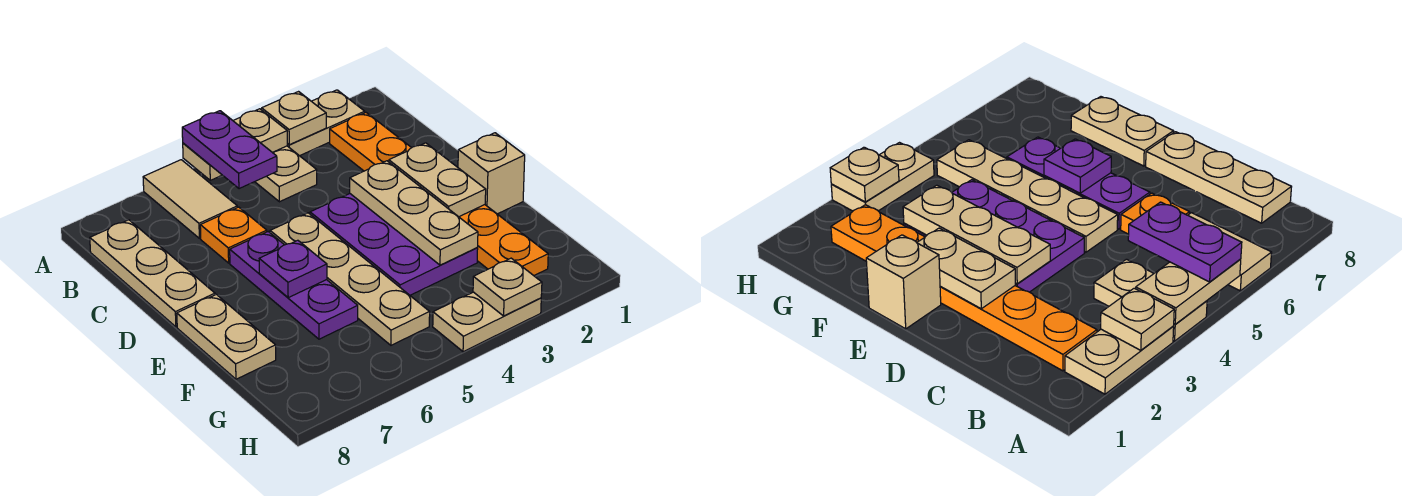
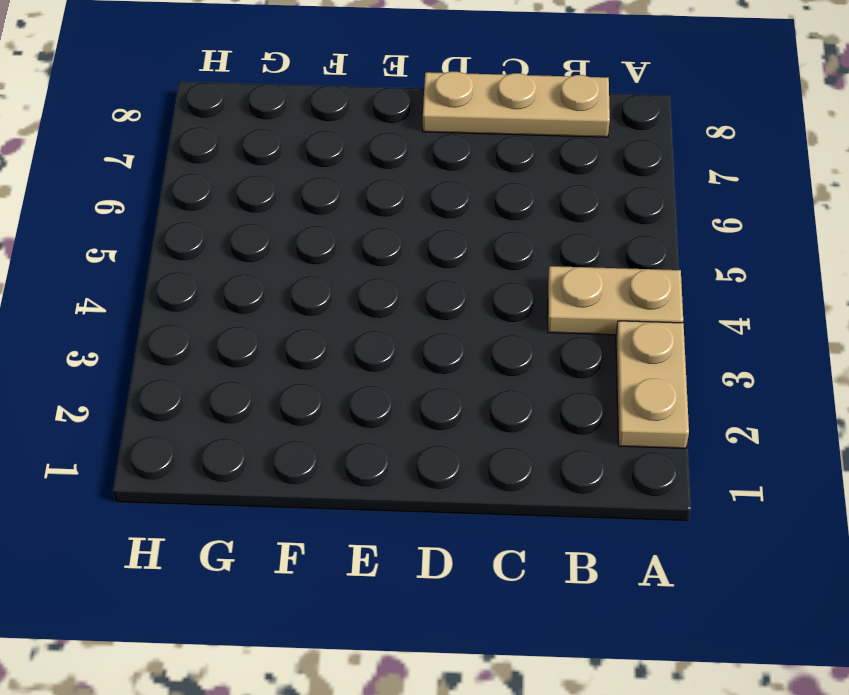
none -> tan tile A6:B6 level 1
none -> orange plate B2:G2 level 1
none -> orange plate C6 level 1

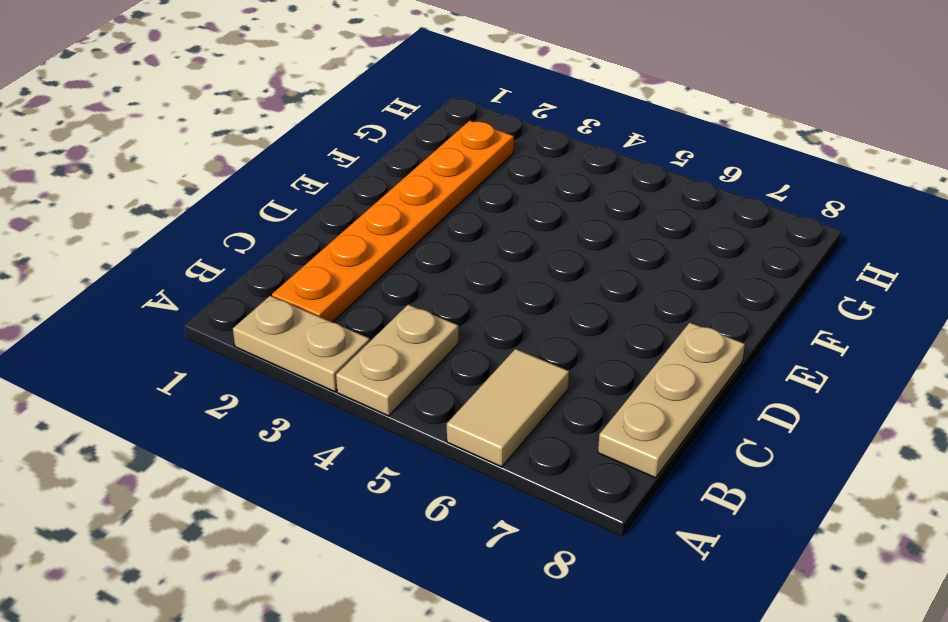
none -> orange plate C6 level 1
none -> purple plate D3:F4 level 1
none -> tan plate D5:G5 level 1

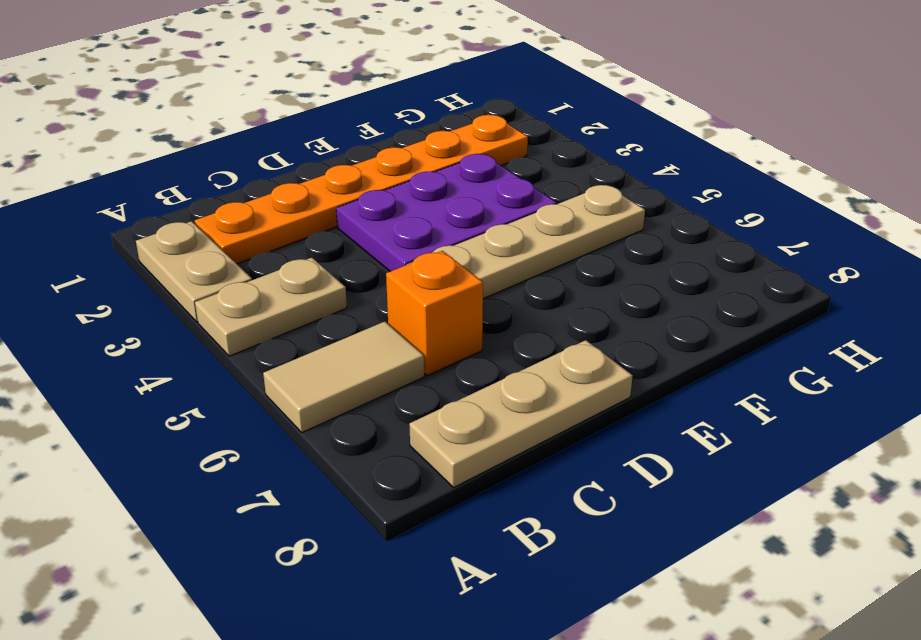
orange brick C6 level 1 -> orange plate C6 level 1
none -> purple plate D6:F6 level 1
none -> tan brick E1 level 1
none -> tan plate E8:F8 level 1

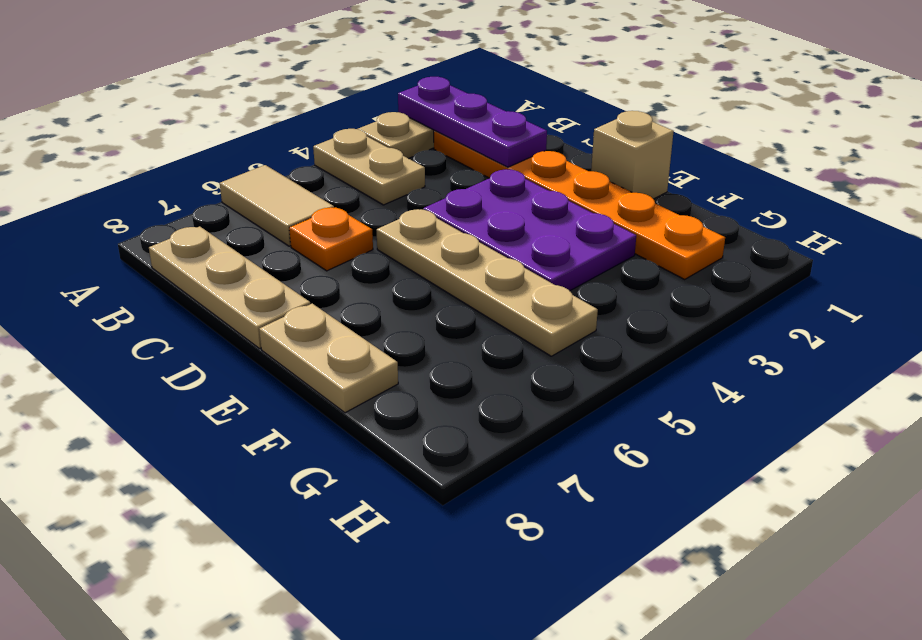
purple plate A2:C2 level 2 -> purple plate D6:F6 level 1
none -> tan plate H3:H4 level 1
none -> tan plate A3 level 2
none -> tan plate A4:A5 level 2

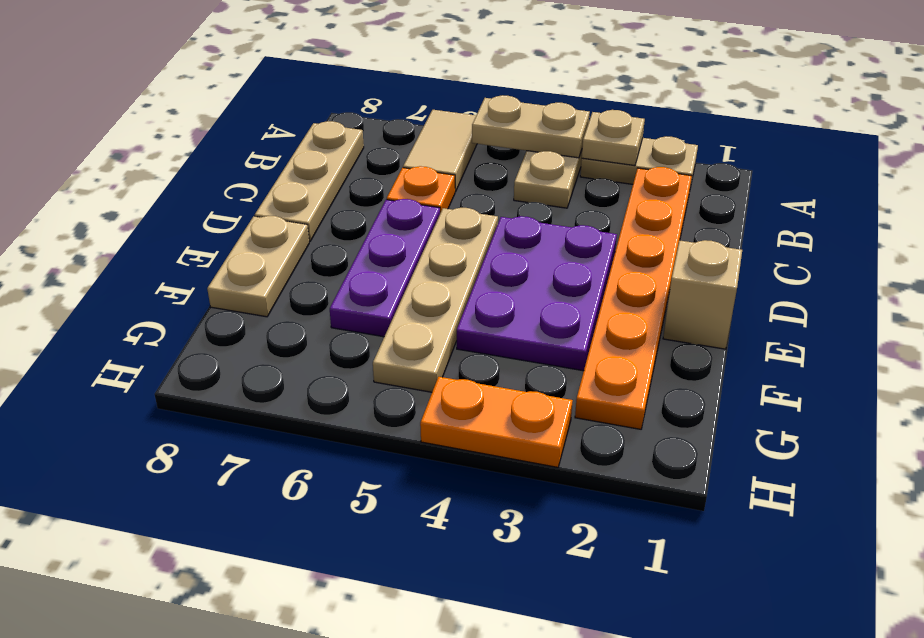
orange plate H3:H4 level 1 -> tan plate H3:H4 level 1
none -> tan plate D2:E2 level 2
none -> tan plate D3:F3 level 2
none -> purple plate E6 level 2

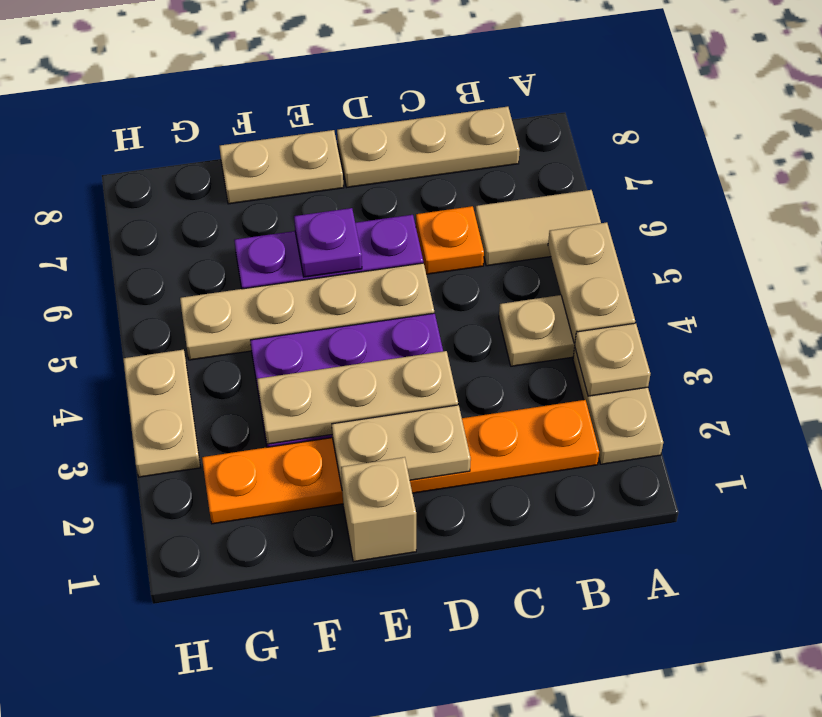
none -> tan plate H3 level 2
none -> purple plate A5:B5 level 3

